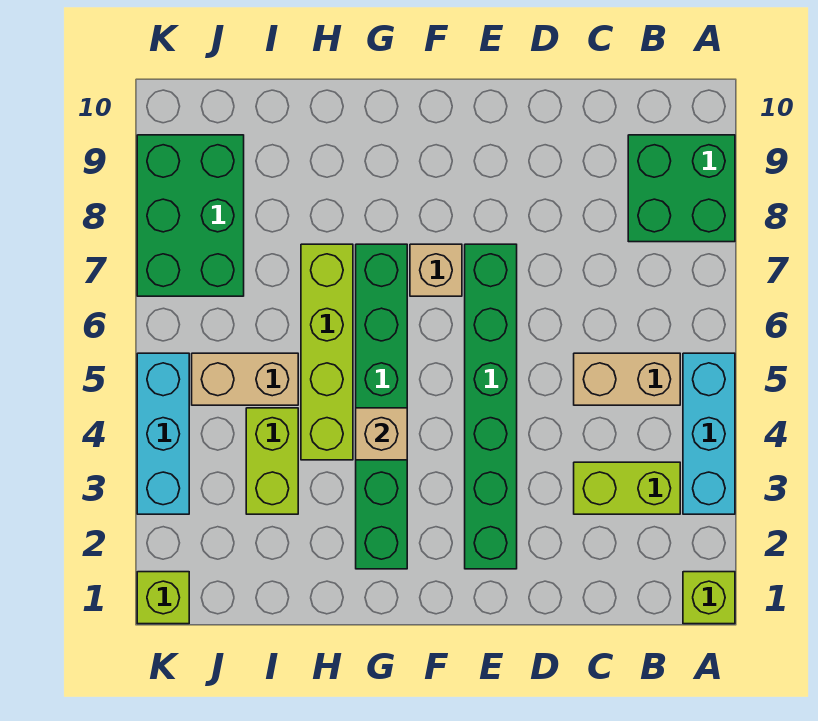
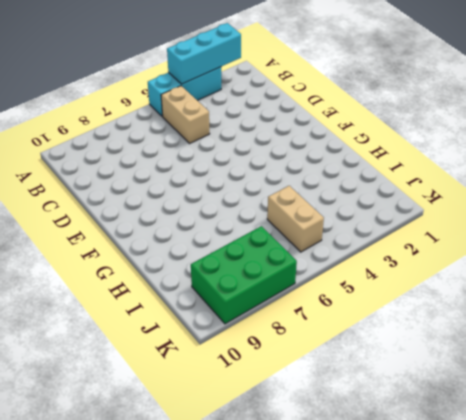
cyan brick A2:A4 level 2 -> cyan brick K3:K5 level 1
none -> lime brick A1 level 1
none -> green brick A8:B9 level 1
none -> lime brick B3:C3 level 1

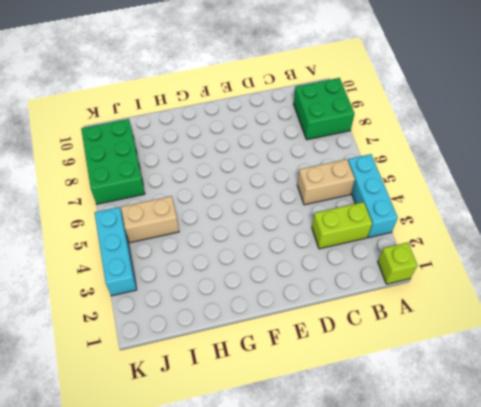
none -> green brick E2:E7 level 1
none -> tan brick F7 level 1
none -> green brick G2:G7 level 1

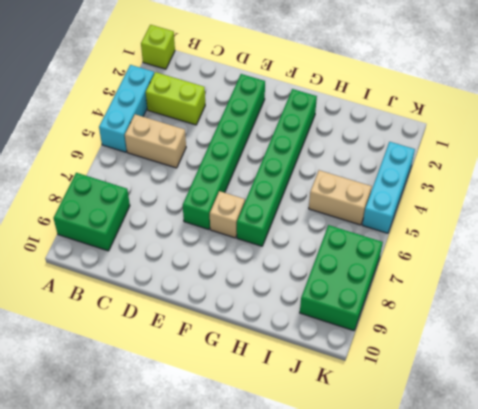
none -> lime brick H4:H7 level 1
none -> lime brick I3:I4 level 1
none -> lime brick K1 level 1

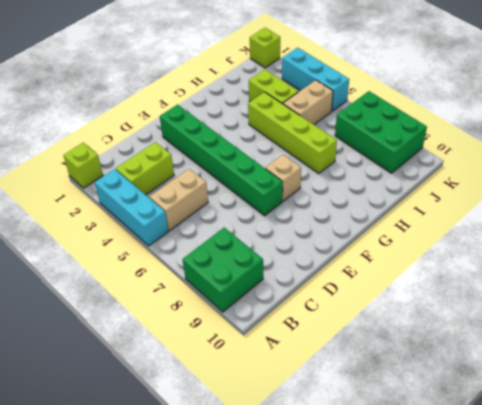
none -> green brick G2:G7 level 1
none -> tan brick G4 level 2

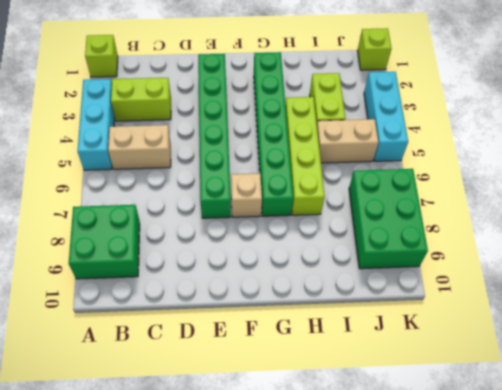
none -> tan brick G4 level 2

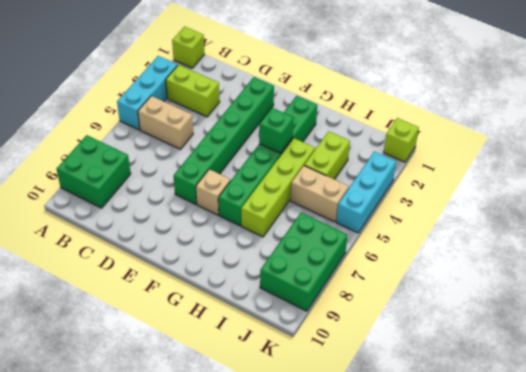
green brick G4 level 2 -> tan brick G4 level 2

